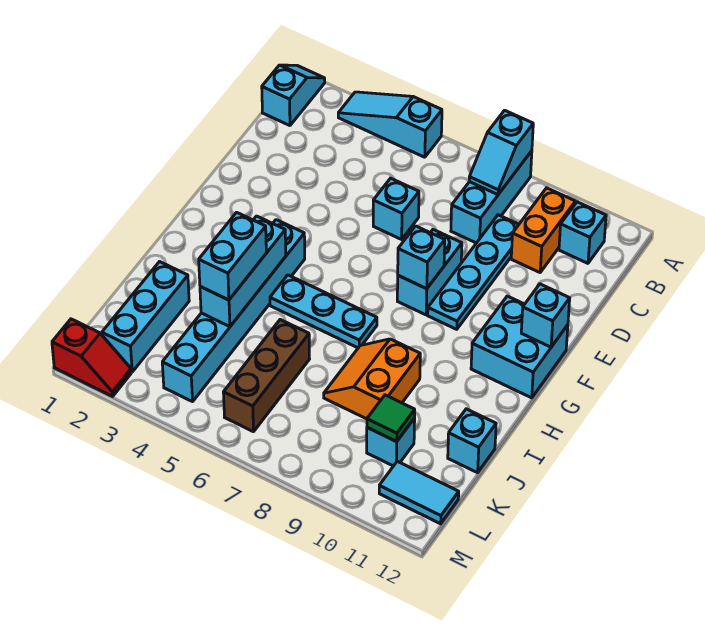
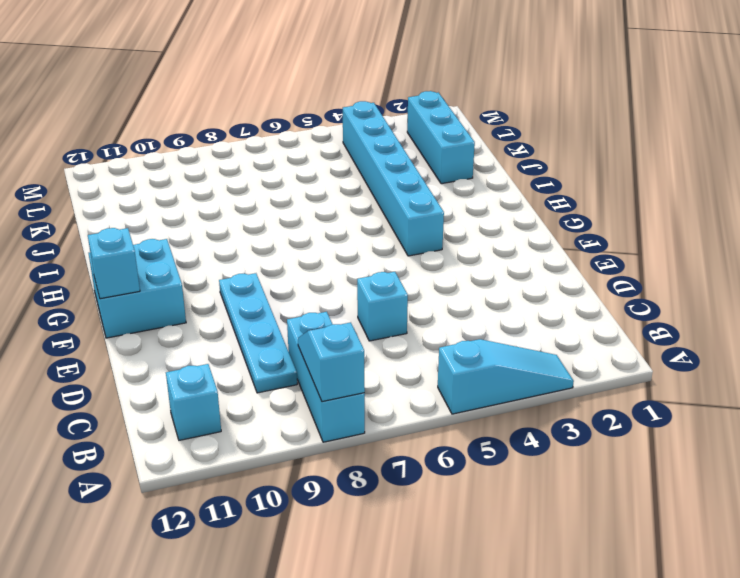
none -> cyan slope A1:B1 level 1 top B
none -> orange brick B10:C10 level 1
none -> cyan brick E8:F8 level 1

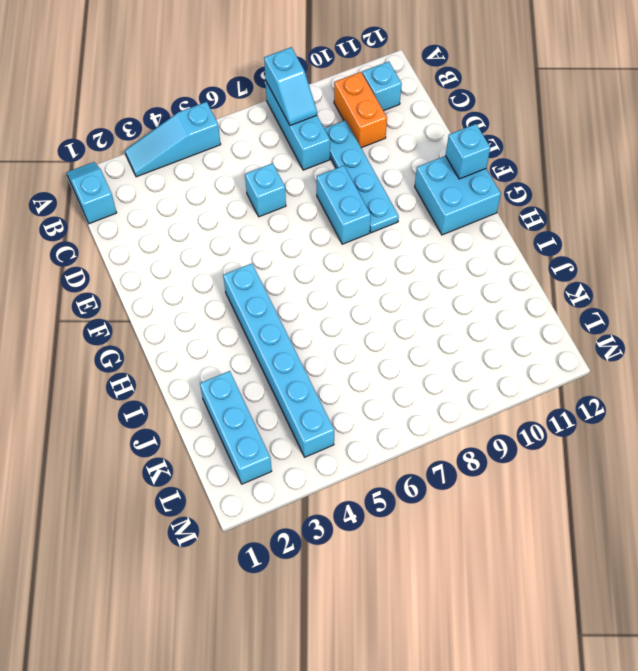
none -> cyan plate H5:H7 level 1
none -> orange slope I8:J9 level 1 top 9
none -> brown brick J6:L6 level 1

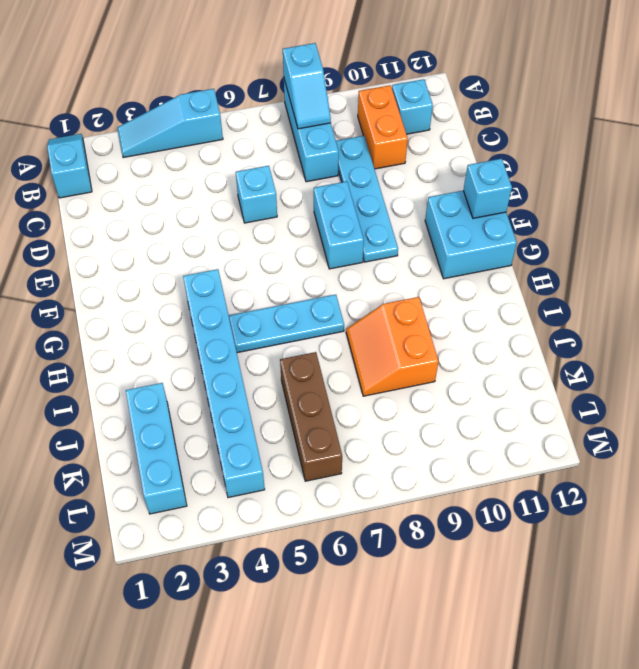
none -> cyan brick J12 level 1
none -> cyan brick K10 level 1
none -> cyan tile L11:L12 level 1

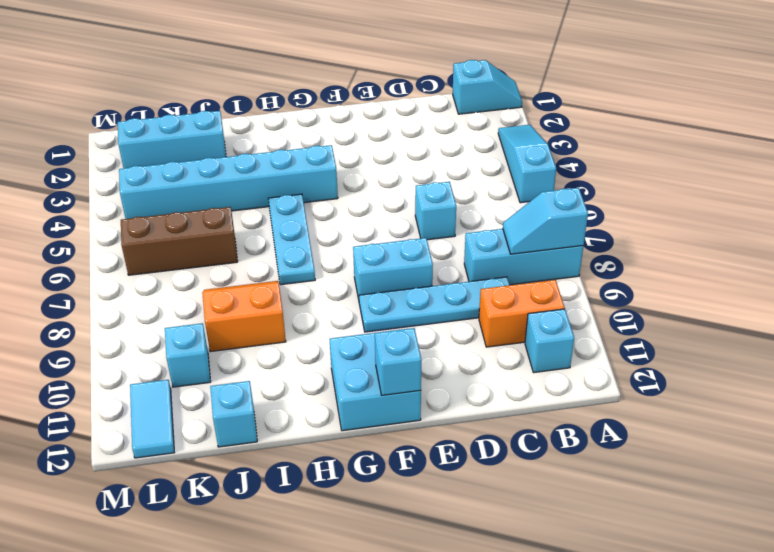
none -> red slope M1:M2 level 1 top 1
none -> cyan brick F8 level 2
none -> cyan brick H4:J4 level 2

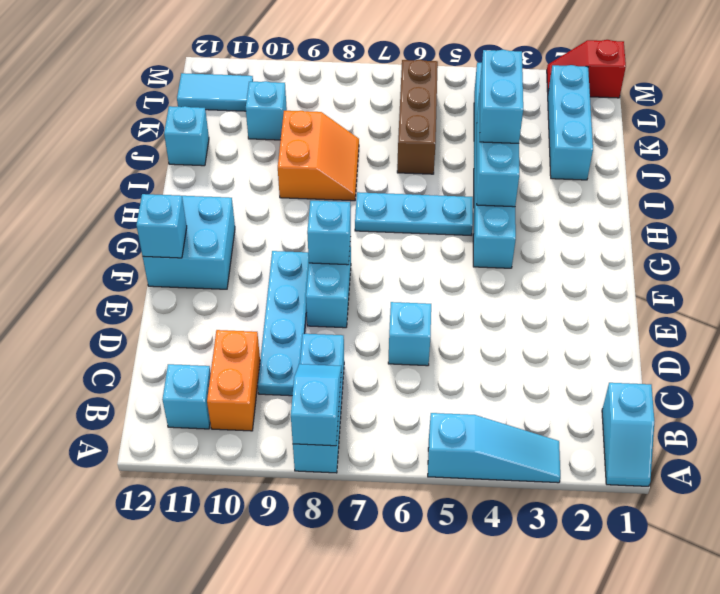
none -> green tile K10 level 2

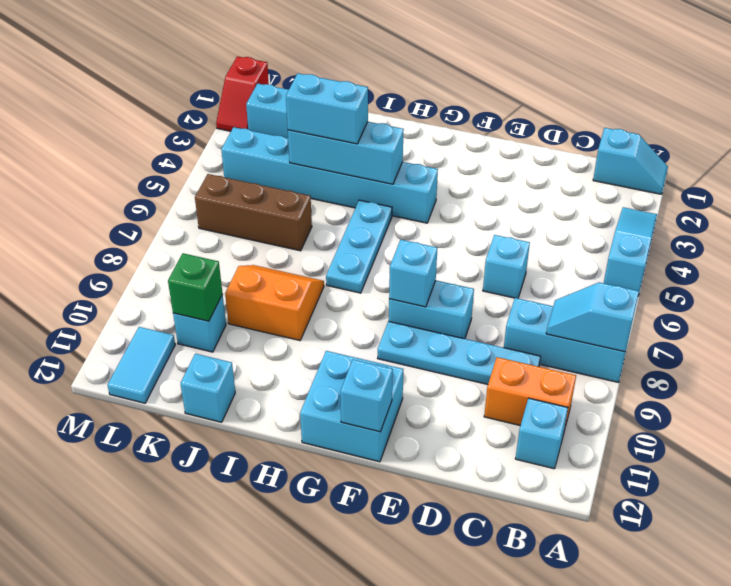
green brick K10 level 2 -> green tile K10 level 2

